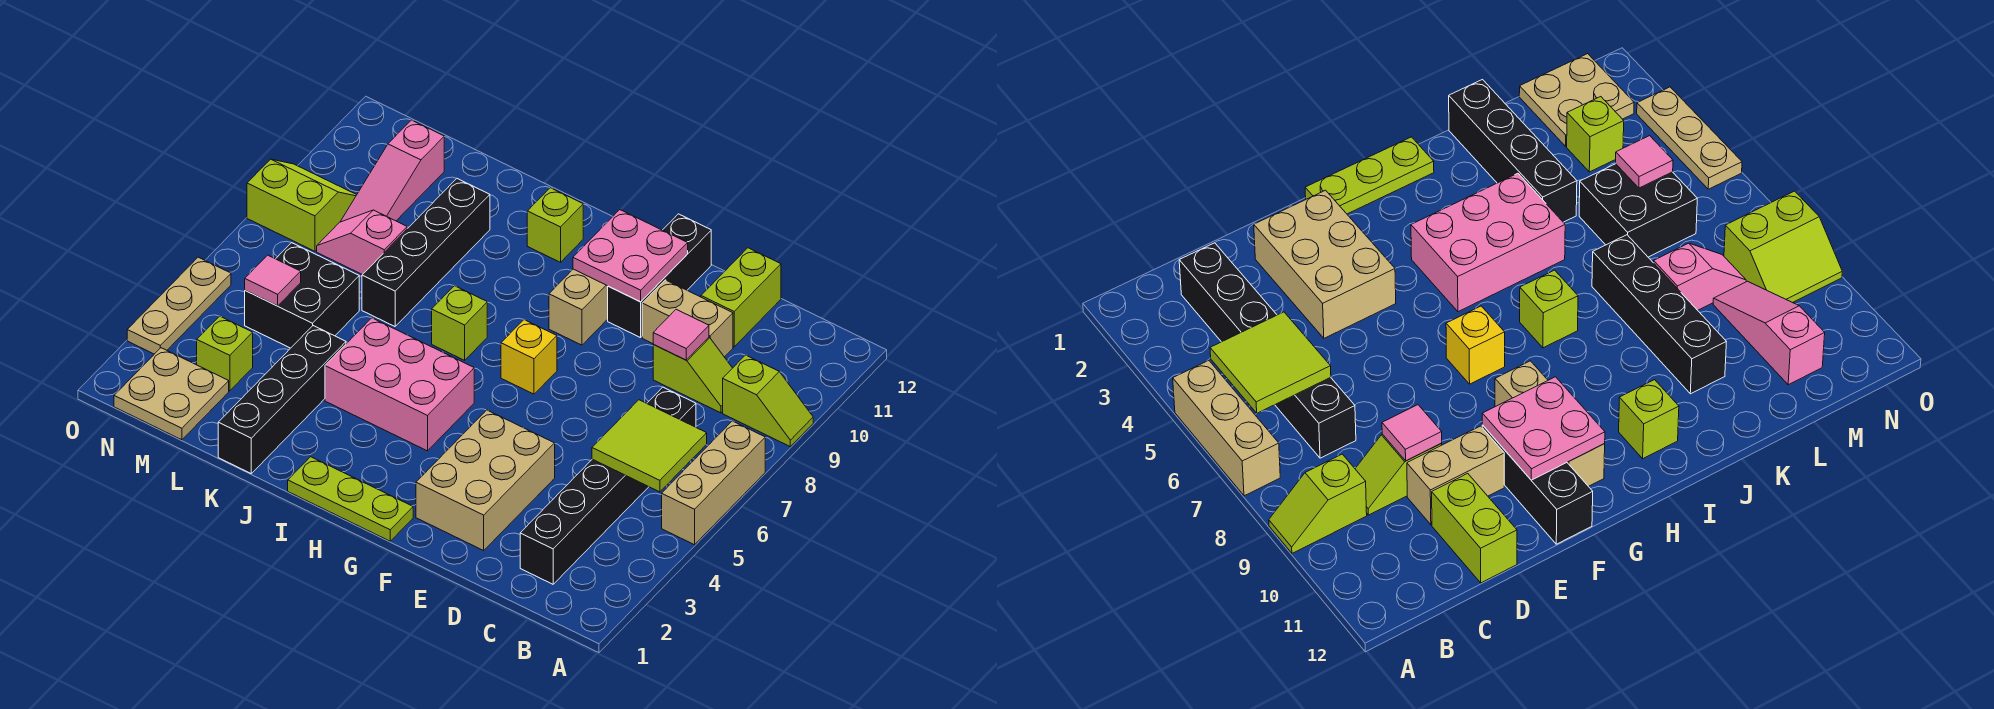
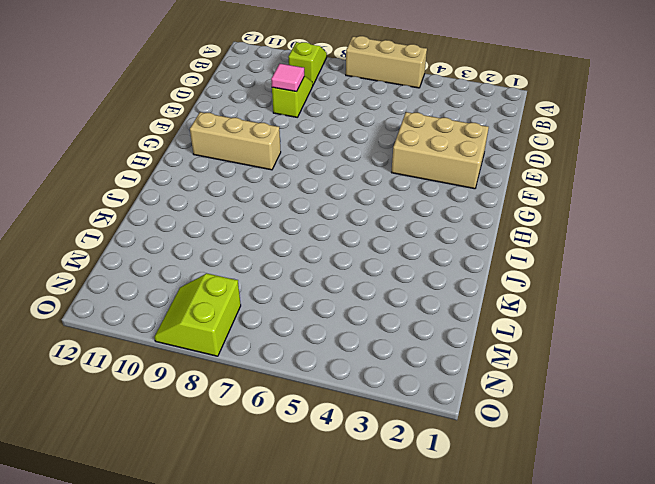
none -> black brick C2:C7 level 1
none -> tan brick D10:E10 level 1
none -> lime brick D11:D12 level 1

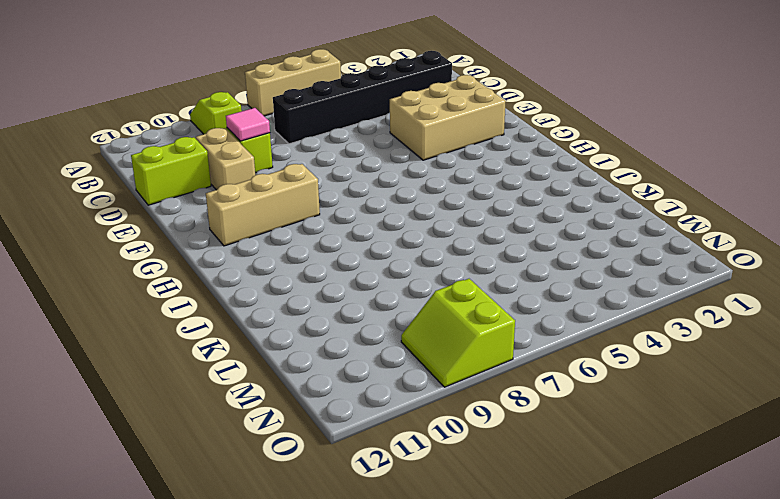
none -> black brick F10:F12 level 1
none -> lime plate G1:I1 level 1
none -> yellow brick G7 level 1

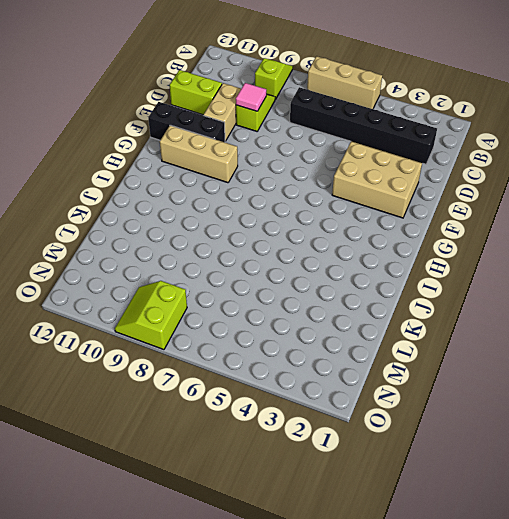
none -> lime plate G1:I1 level 1
none -> yellow brick G7 level 1
none -> pink brick H4:J5 level 1

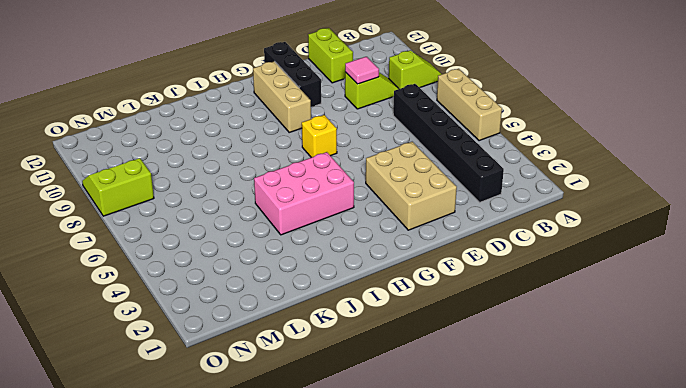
none -> tan brick D10:E10 level 1
none -> lime plate G1:I1 level 1
none -> lime brick I7 level 1

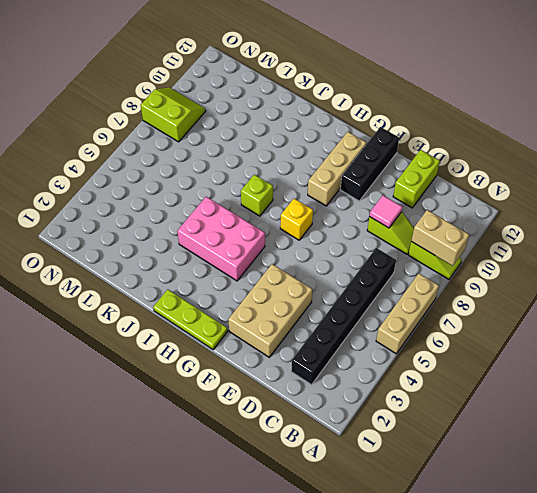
tan brick A9:B9 level 2 -> tan brick D10:E10 level 1
none -> lime brick I11 level 1
none -> black brick K1:K4 level 1
none -> black brick K7:K10 level 1

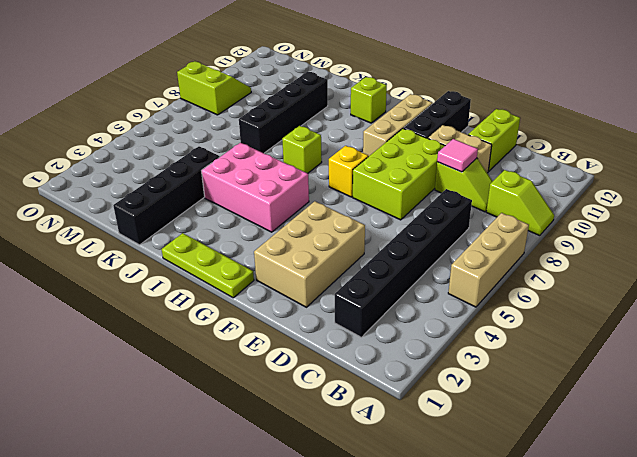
lime brick E7:F9 level 1 -> none
none -> black brick L5:M6 level 1
none -> pink slope L8:M8 level 1 top L
none -> tan plate M1:N2 level 1

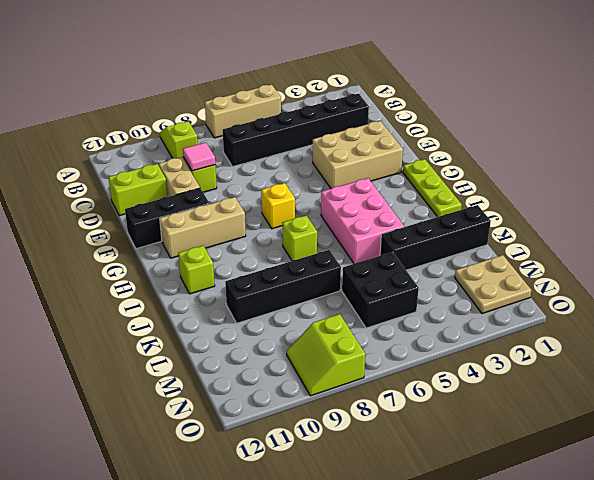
none -> pink slope L8:M8 level 1 top L
none -> lime brick M3 level 1
none -> pink slope M9:M11 level 1 top 11

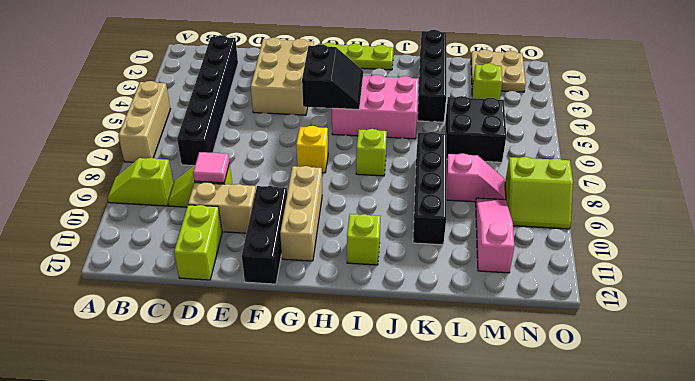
black slope G4:H5 level 2 top G -> none
none -> tan plate O3:O5 level 1
none -> lime tile B5:C6 level 2
none -> pink plate F10:G11 level 2

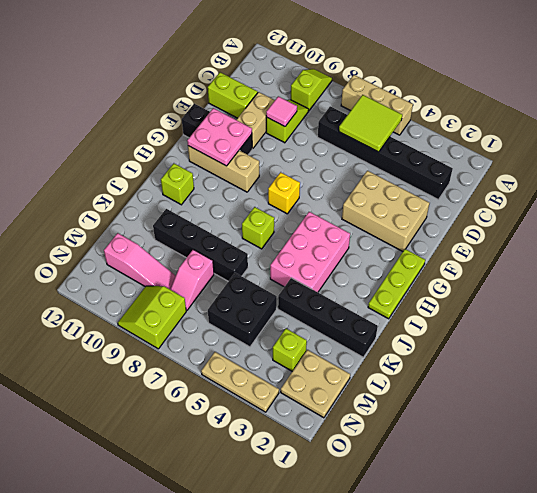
none -> pink tile M5 level 2

